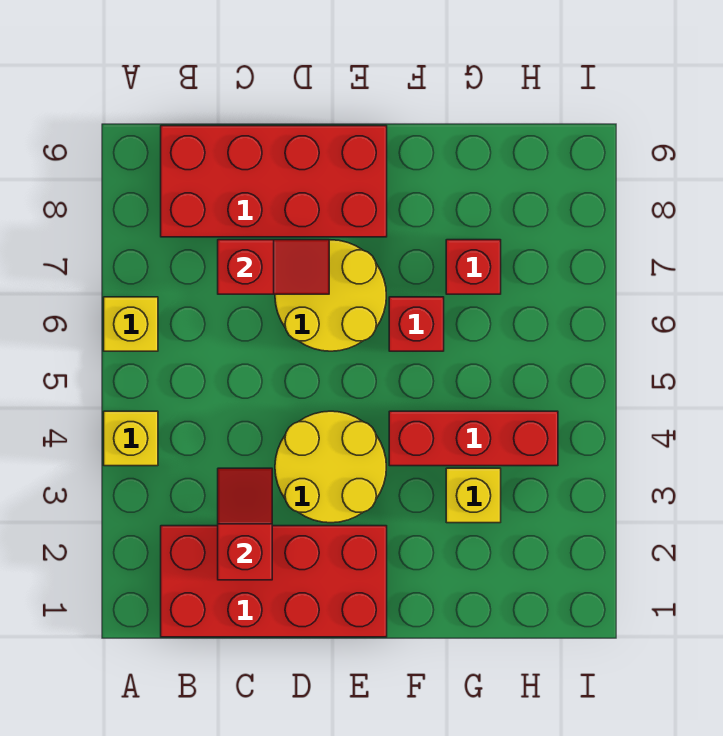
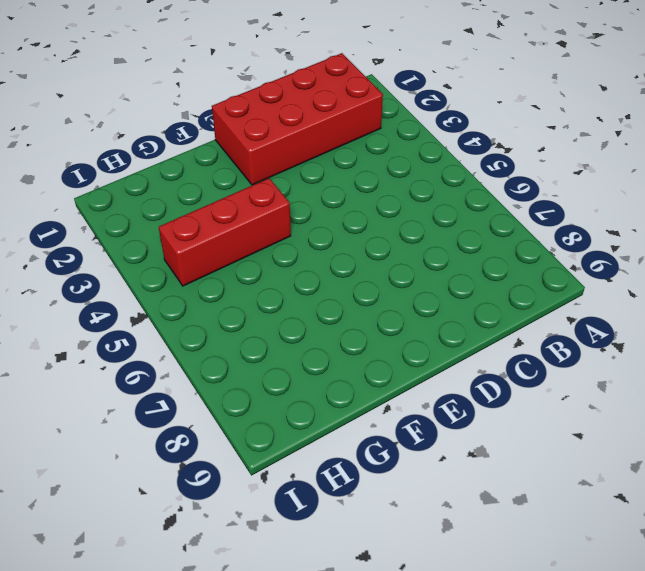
none -> yellow brick A4 level 1
none -> yellow brick A6 level 1
none -> red brick B8:E9 level 1

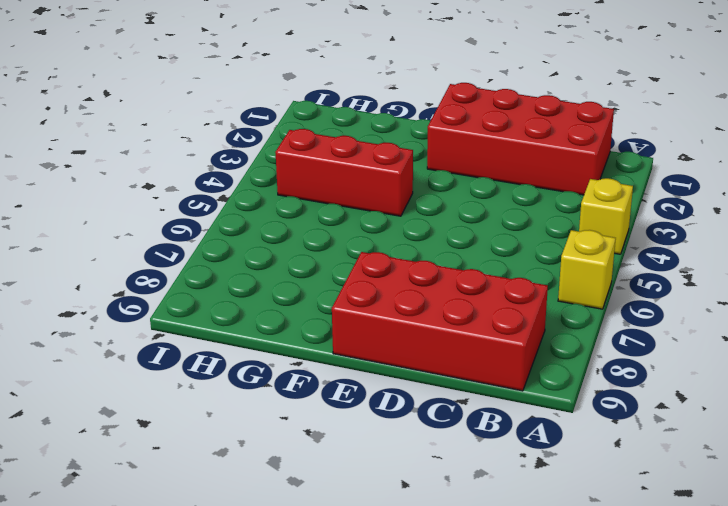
none -> yellow round brick D3:E4 level 1
none -> yellow round brick D6:E7 level 1
none -> red brick F6 level 1

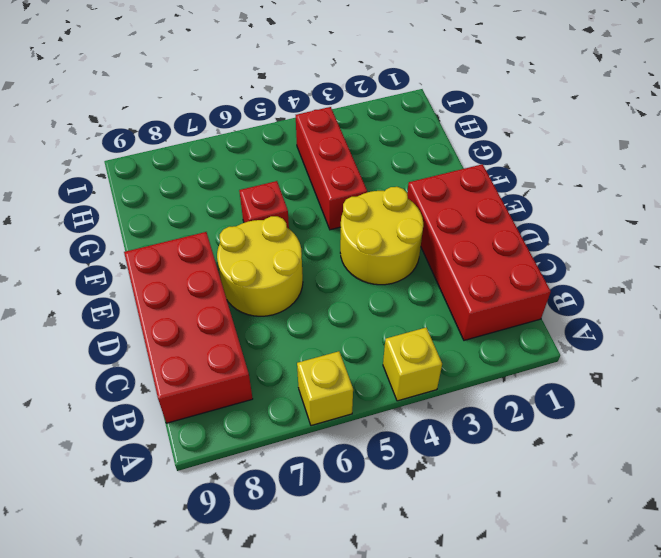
none -> yellow brick G3 level 1
none -> red brick G7 level 1
none -> red slope C2:C3 level 2 top 2

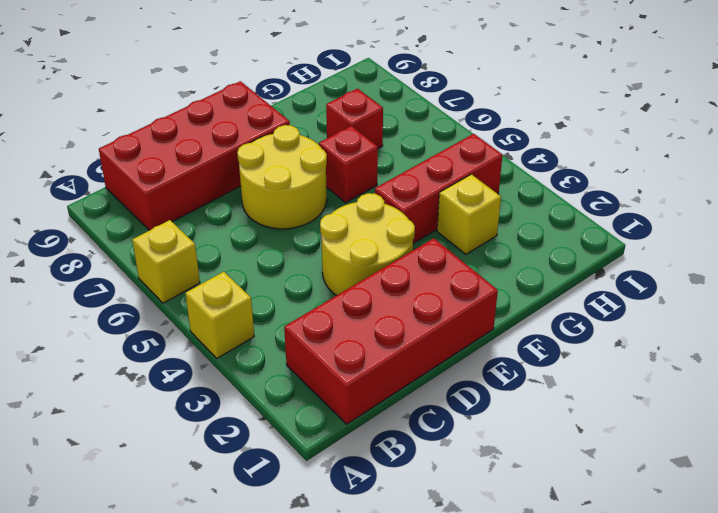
none -> red slope C2:C3 level 2 top 2
none -> red slope C7:D7 level 2 top C

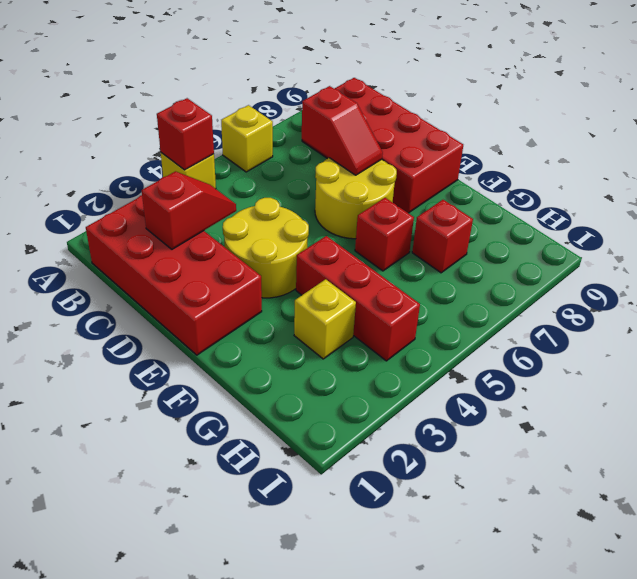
red brick A4 level 2 -> none

